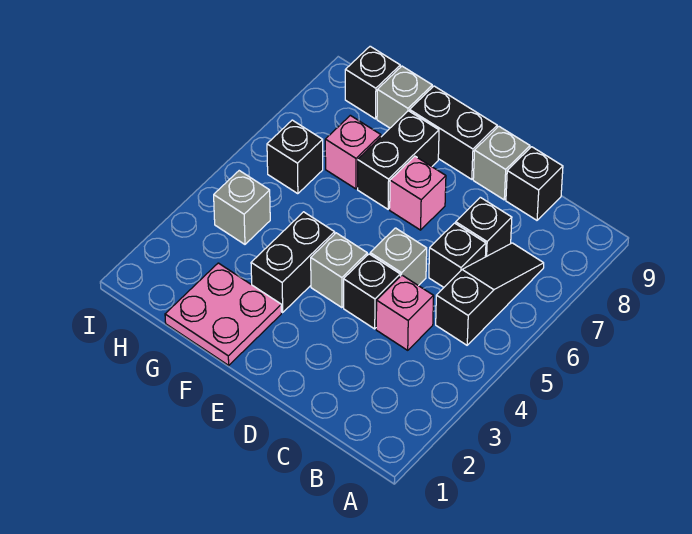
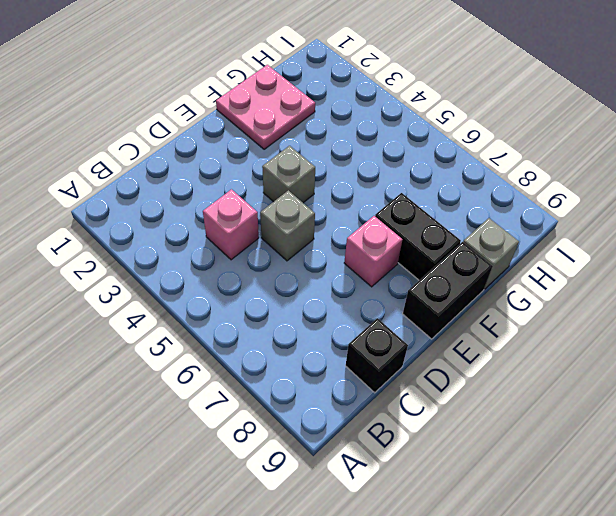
none -> black slope B5:B7 level 1 top 5
none -> black brick C6 level 1
none -> black brick C7 level 1

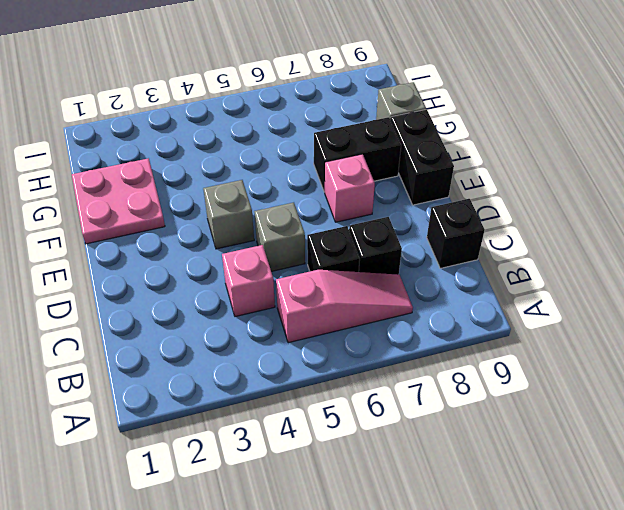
pink slope B5:B7 level 1 top 5 -> black slope B5:B7 level 1 top 5
none -> black brick D4 level 1
none -> grey brick D9 level 1
none -> black brick F3:F4 level 1

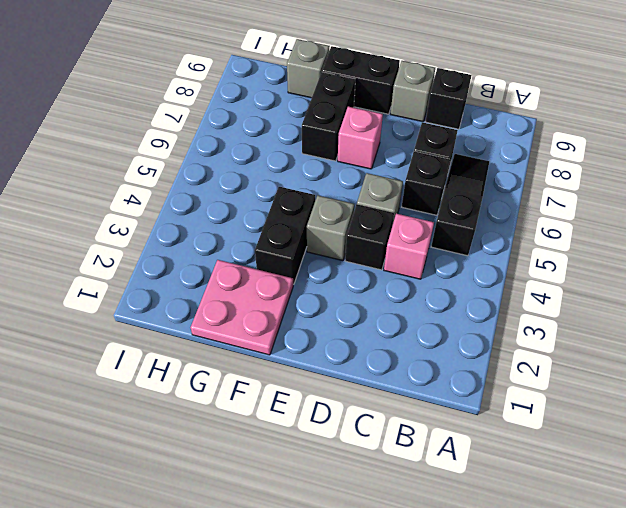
none -> pink brick G7 level 1
none -> grey brick H4 level 1
none -> black brick H6 level 1

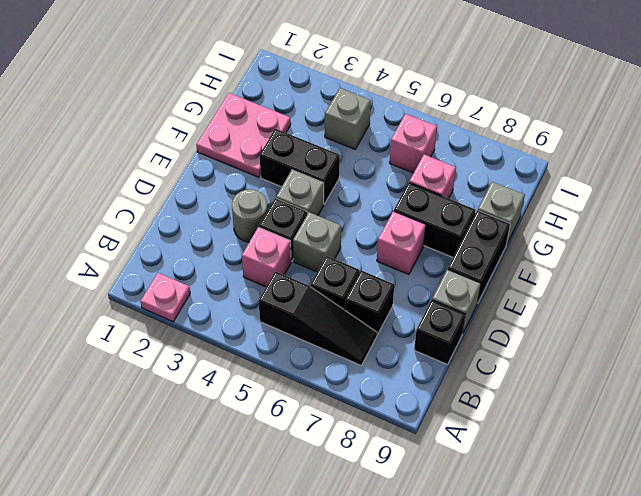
pink plate A2 level 1 -> none
grey round brick D3 level 1 -> none
pink brick H6 level 1 -> black brick H6 level 1
none -> black brick H9 level 1

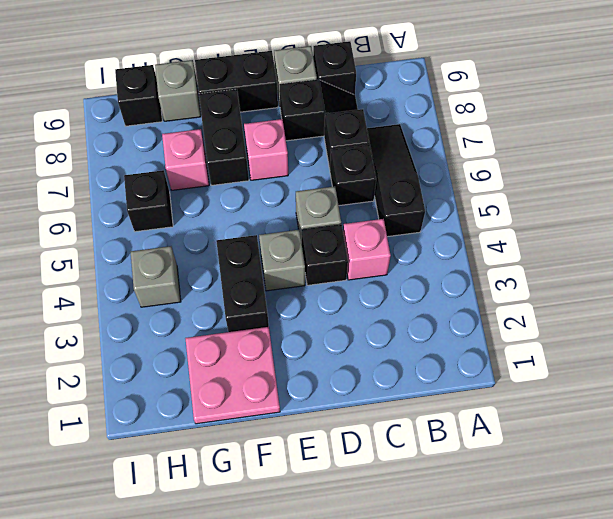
black slope C8:D8 level 1 top D -> none

